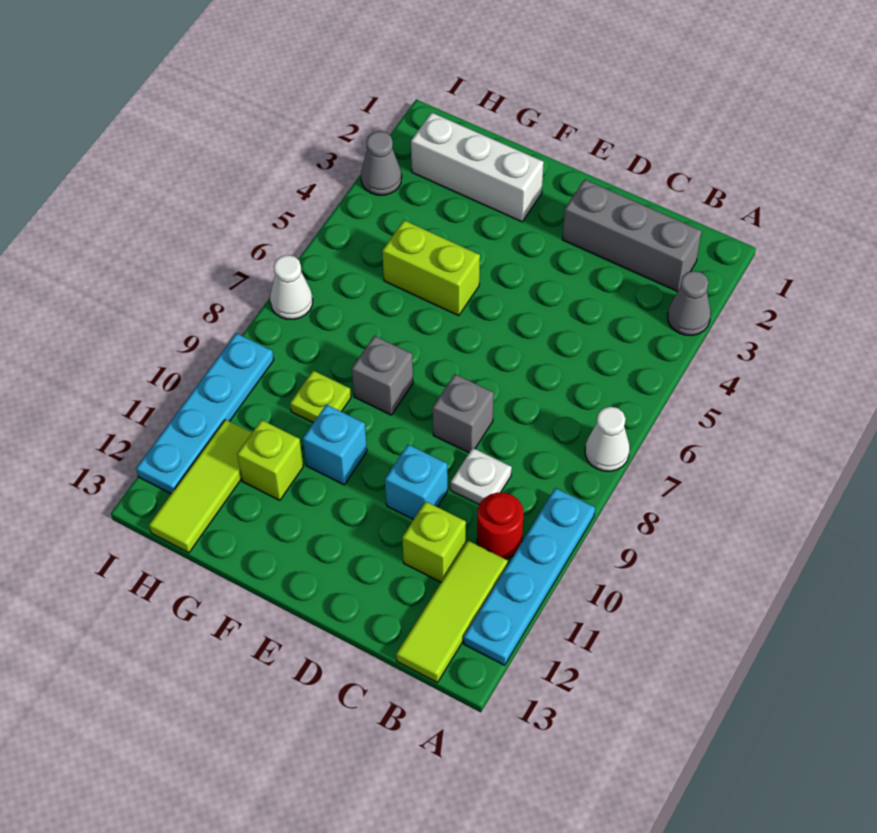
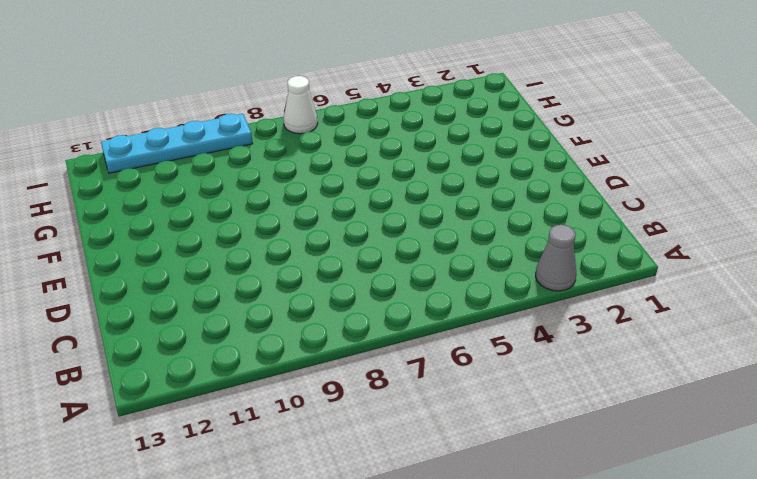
none -> white cone A7 level 1
none -> cyan plate A9:A12 level 1
none -> grey brick B2:D2 level 1

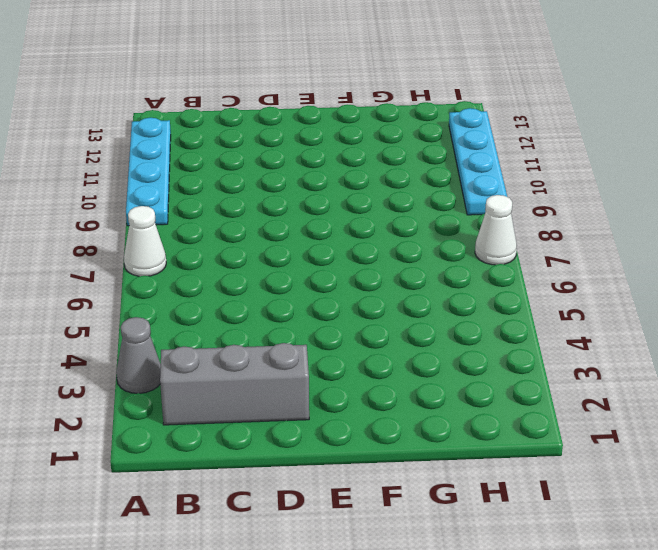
none -> red round brick B10 level 1
none -> lime tile B11:B13 level 1
none -> white plate C9 level 1

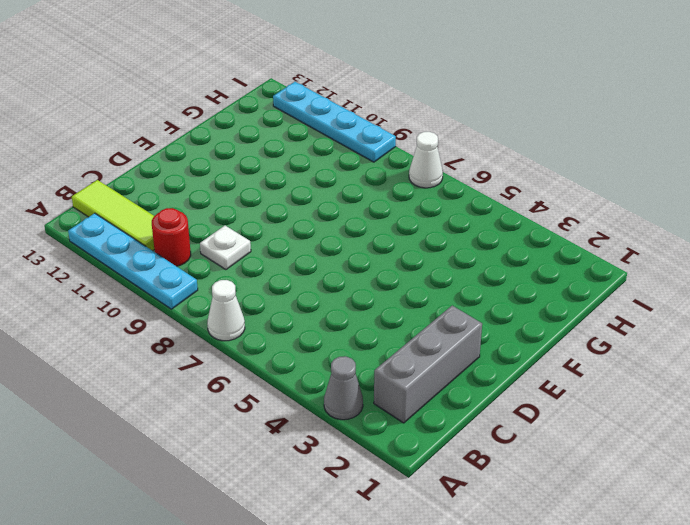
none -> lime brick C11 level 1
none -> grey brick D8 level 1
none -> cyan brick D10 level 1

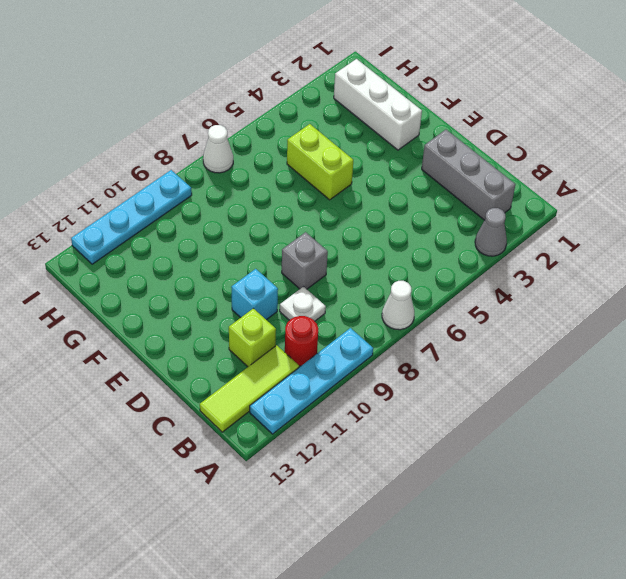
none -> grey brick F8 level 1
none -> cyan brick F10 level 1
none -> lime plate G9 level 1

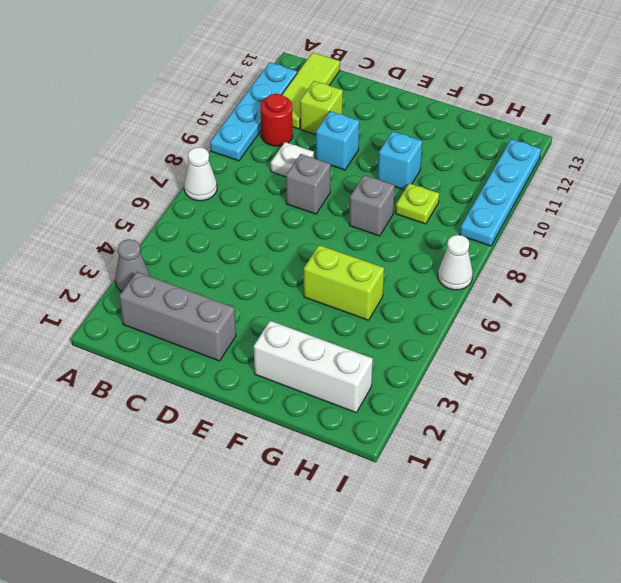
none -> lime brick G11 level 1
none -> lime tile H11:H13 level 1
none -> grey cone I3 level 1

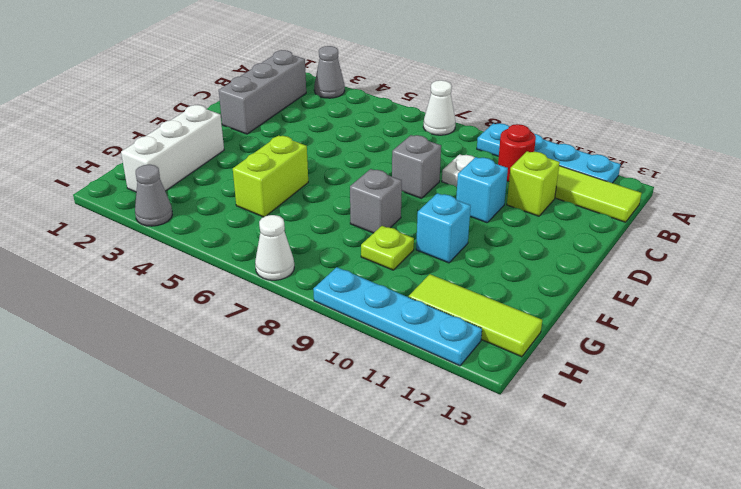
none -> lime brick G11 level 1

